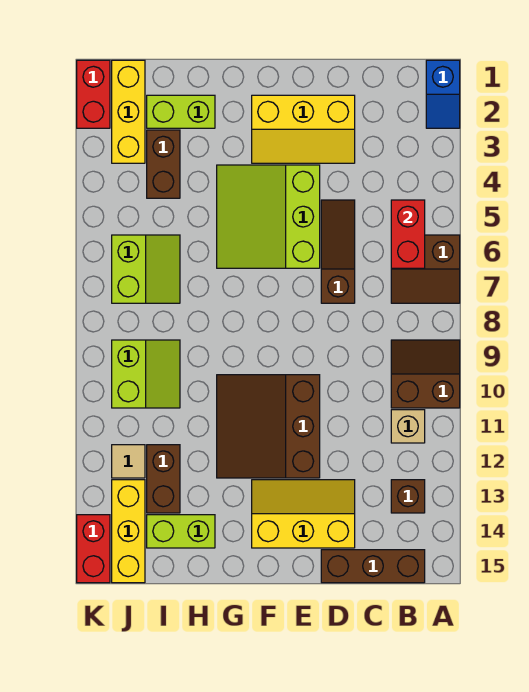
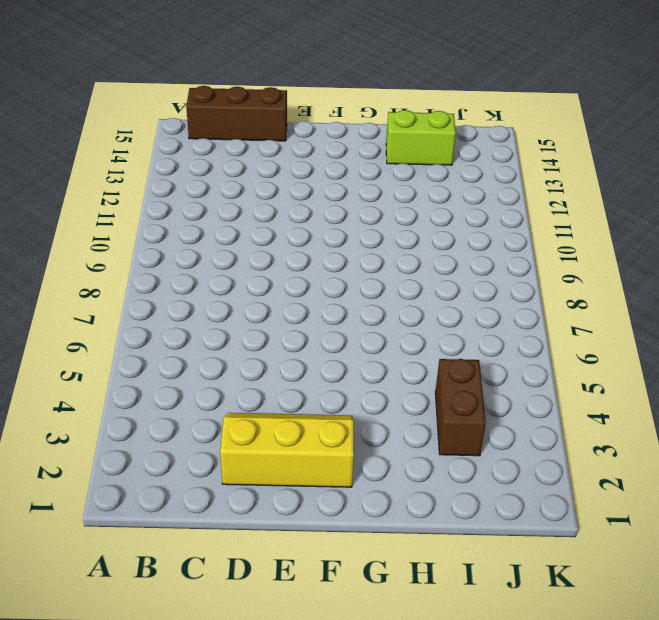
none -> blue slope A1:A2 level 1 top 1
none -> brown slope A6:B7 level 1 top 6
none -> brown slope A9:B10 level 1 top 10

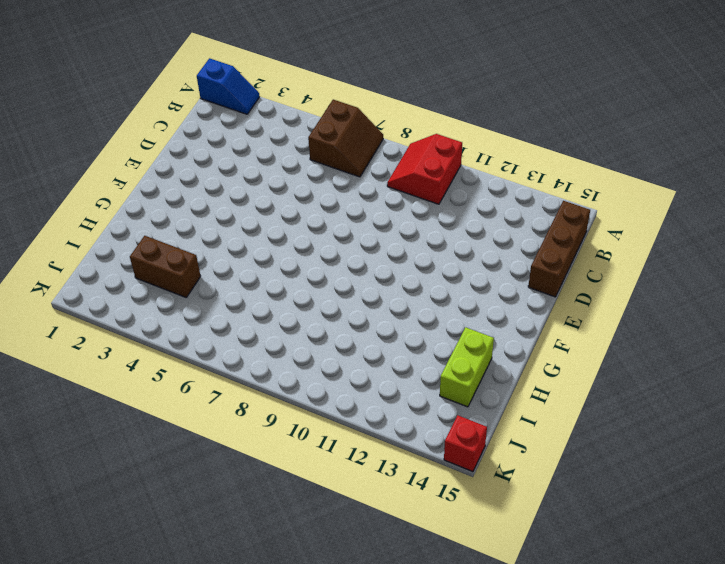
red slope A9:B10 level 1 top 10 -> brown slope A9:B10 level 1 top 10
red brick K15 level 1 -> red brick K14:K15 level 1
none -> tan brick B11 level 1
none -> brown brick B13 level 1
none -> yellow slope D2:F3 level 1 top 2

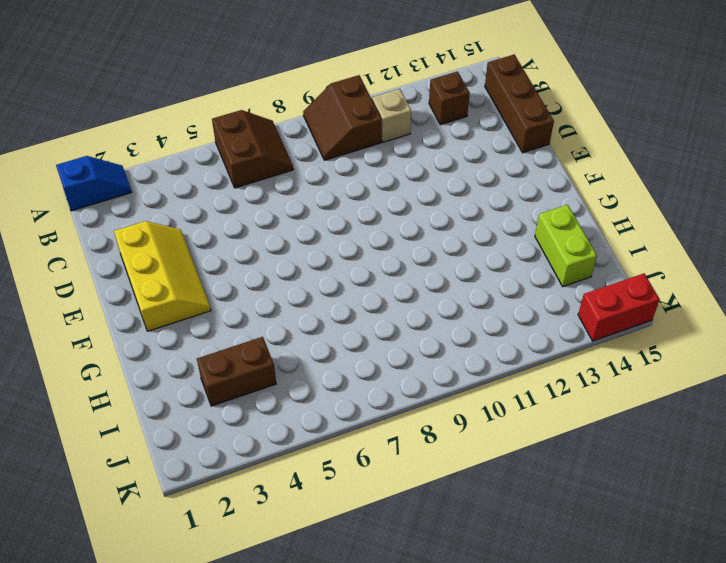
none -> brown slope D5:D7 level 1 top 7
none -> yellow slope D13:F14 level 1 top 14
none -> lime slope E4:G6 level 1 top E

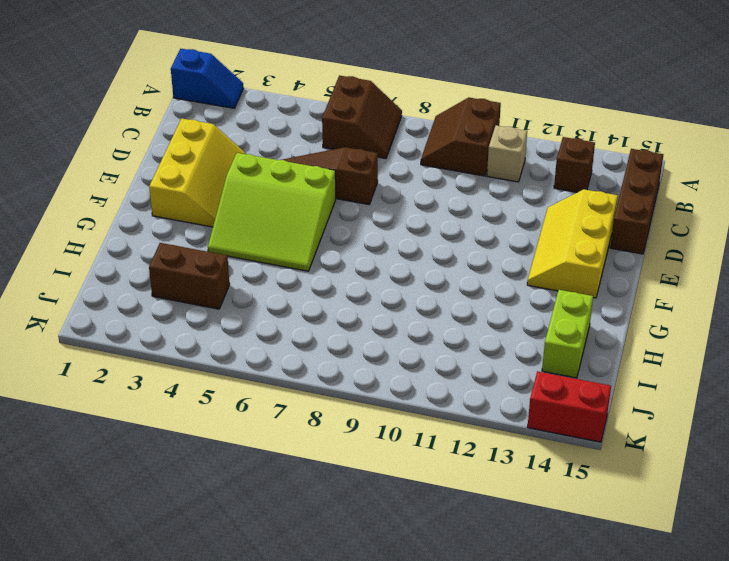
none -> brown slope E10:G12 level 1 top E
none -> lime brick H2:I2 level 1
none -> lime slope I6:J7 level 1 top J

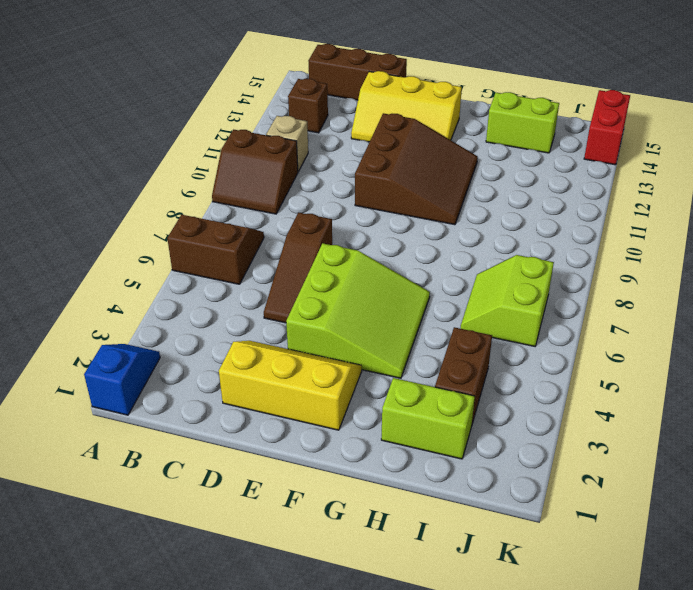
none -> lime slope I9:J10 level 1 top J
none -> brown brick I12:I13 level 1
none -> yellow brick J1:J3 level 1

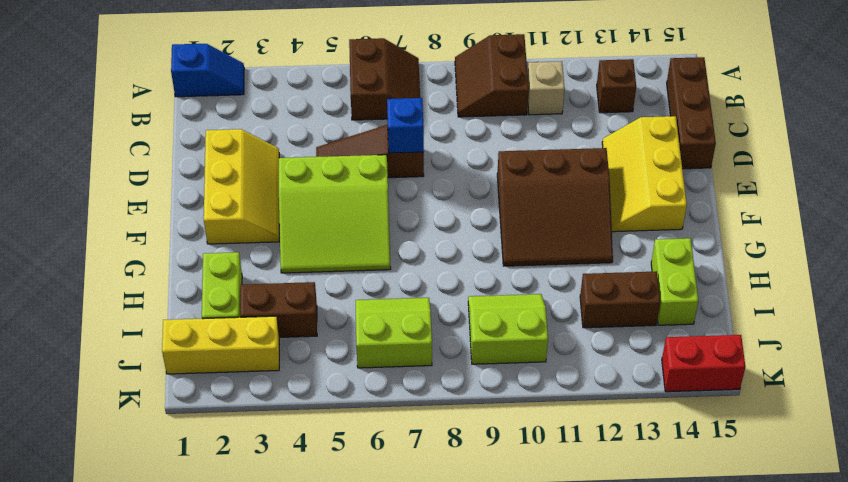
blue brick D7 level 2 -> none
none -> tan tile J12 level 1
none -> yellow brick J13:J15 level 1
none -> red brick K1:K2 level 1

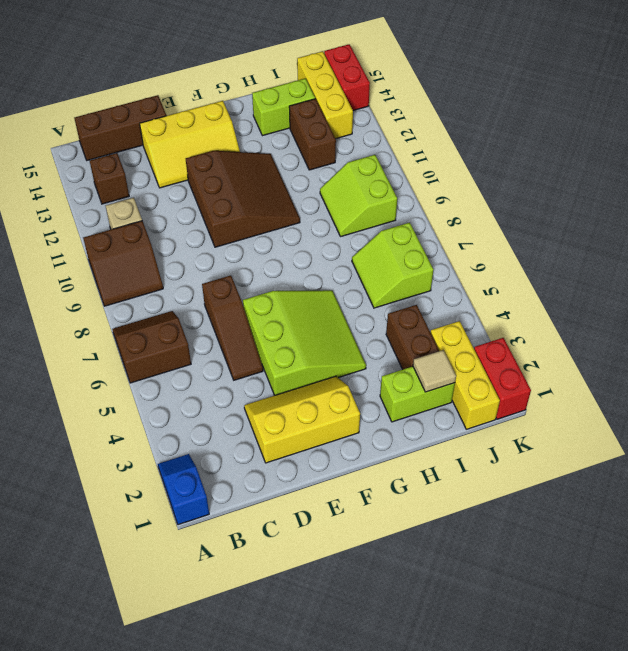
tan tile I2 level 2 -> tan tile J12 level 1
none -> red brick B5:B6 level 2

